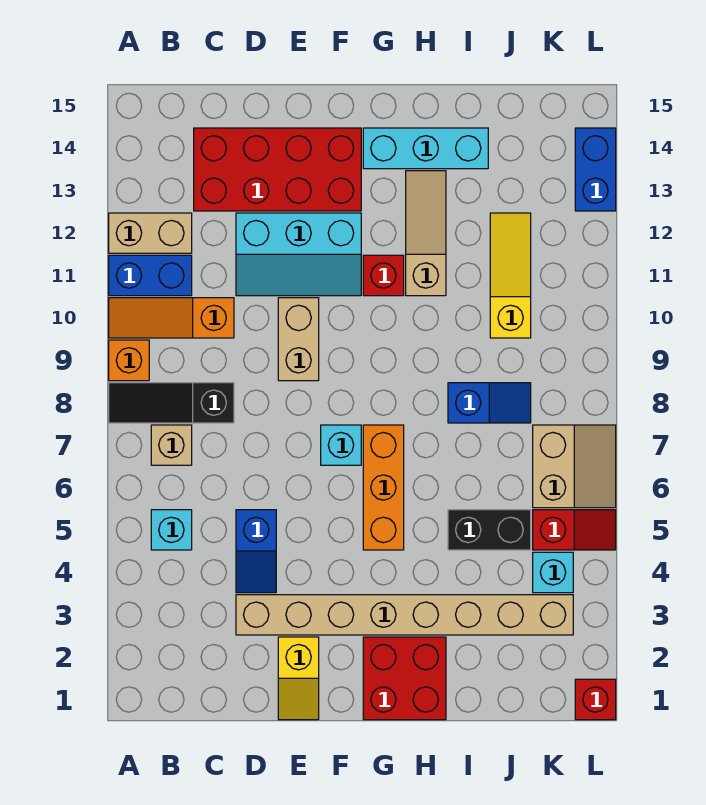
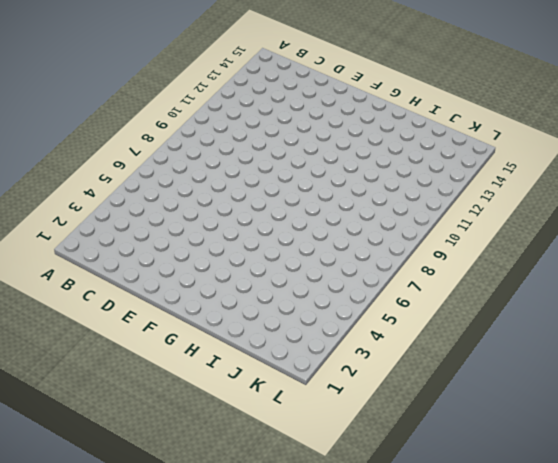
none -> black slope A8:C8 level 1 top C
none -> orange brick A9 level 1
none -> orange slope A10:C10 level 1 top C

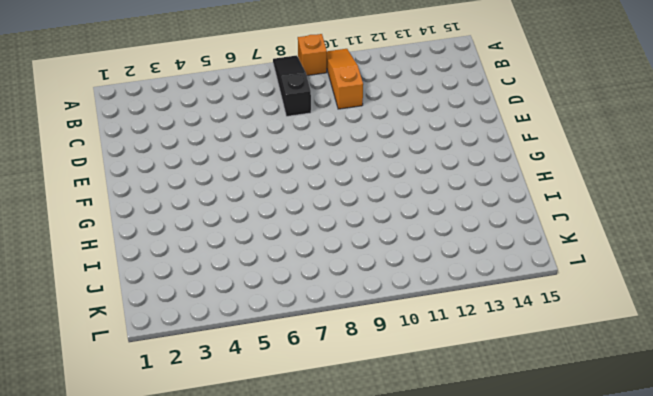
none -> blue brick A11:B11 level 1
none -> tan brick A12:B12 level 1
none -> cyan brick B5 level 1

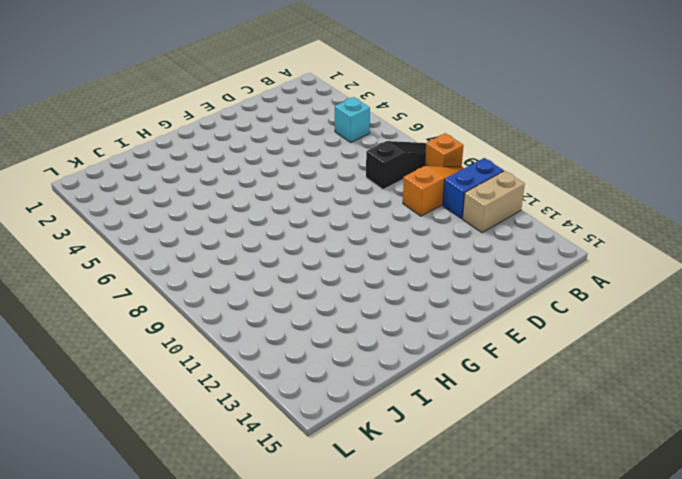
none -> tan brick B7 level 1
none -> red brick C13:F14 level 1
none -> tan brick D3:K3 level 1

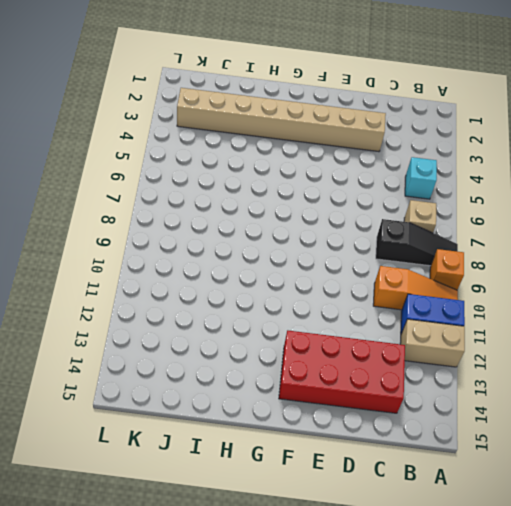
none -> blue slope D4:D5 level 1 top 5
none -> cyan slope D11:F12 level 1 top 12
none -> yellow slope E1:E2 level 1 top 2

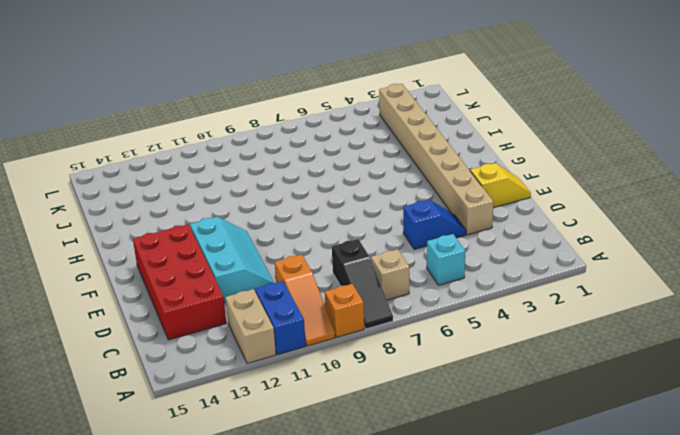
none -> tan brick E9:E10 level 1
none -> cyan brick F7 level 1
none -> red brick G1:H2 level 1

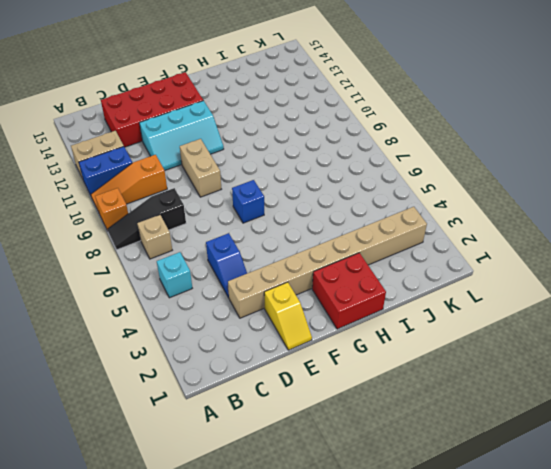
blue brick F7 level 1 -> cyan brick F7 level 1
none -> orange brick G5:G7 level 1
none -> red brick G11 level 1
none -> cyan brick G14:I14 level 1

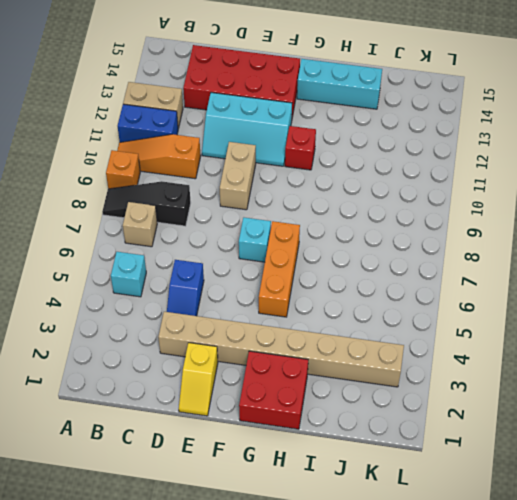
none -> tan slope H11:H13 level 1 top 11
none -> black brick I5:J5 level 1
none -> blue slope I8:J8 level 1 top I

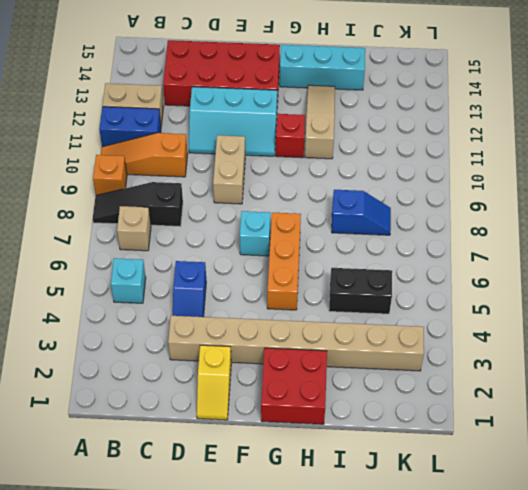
none -> yellow slope J10:J12 level 1 top 10
none -> cyan brick K4 level 1
none -> red slope K5:L5 level 1 top K

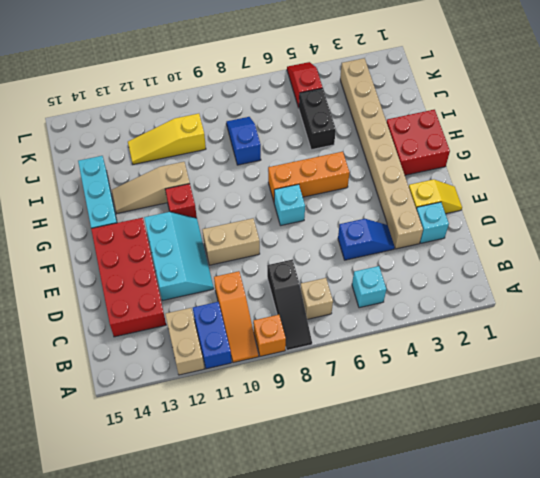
cyan brick D2 level 1 -> cyan brick K4 level 1
none -> tan slope K6:L7 level 1 top K
none -> red brick L1 level 1
none -> blue brick L13:L14 level 1

